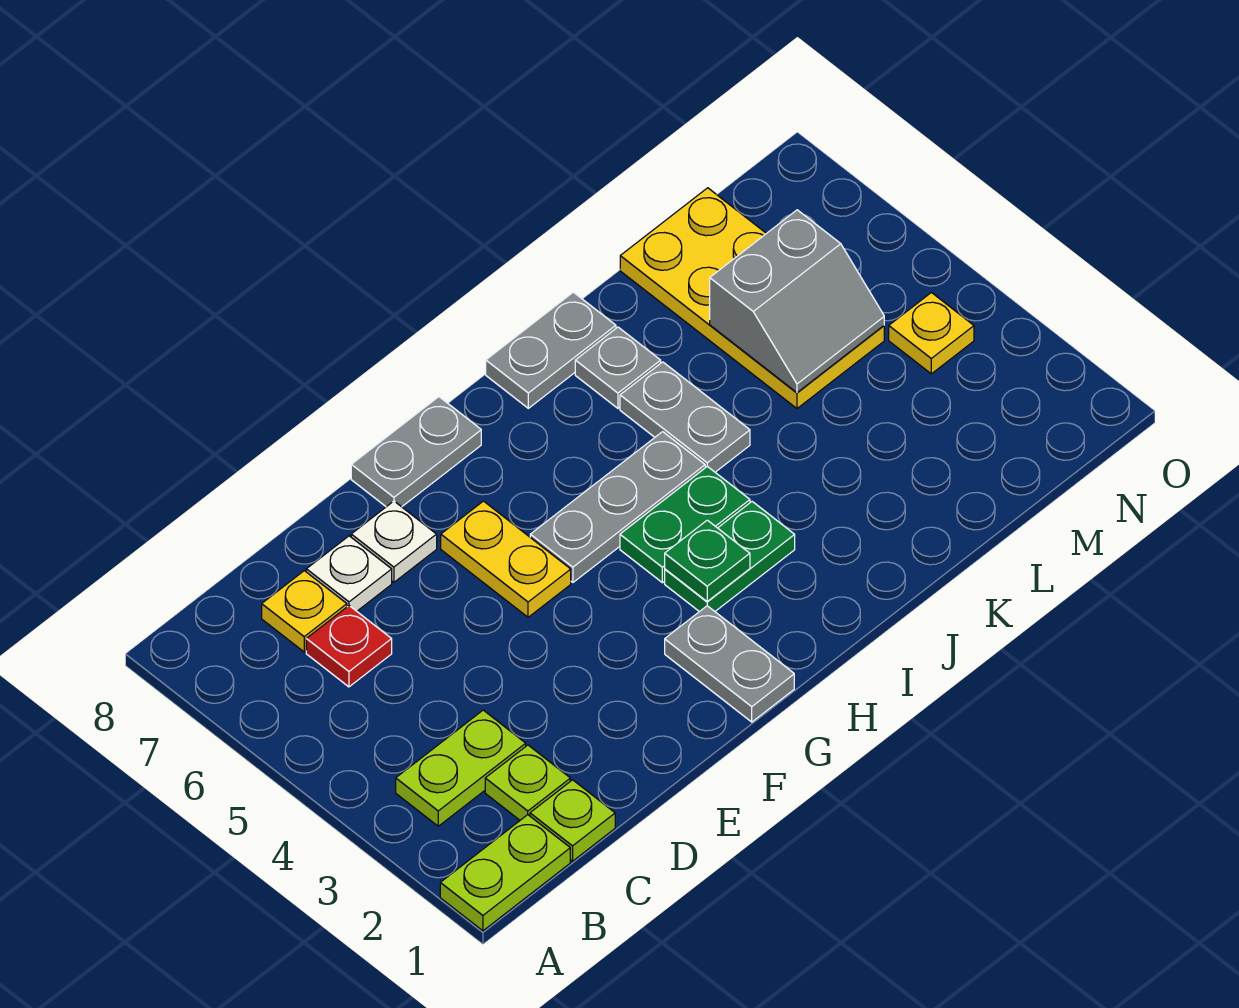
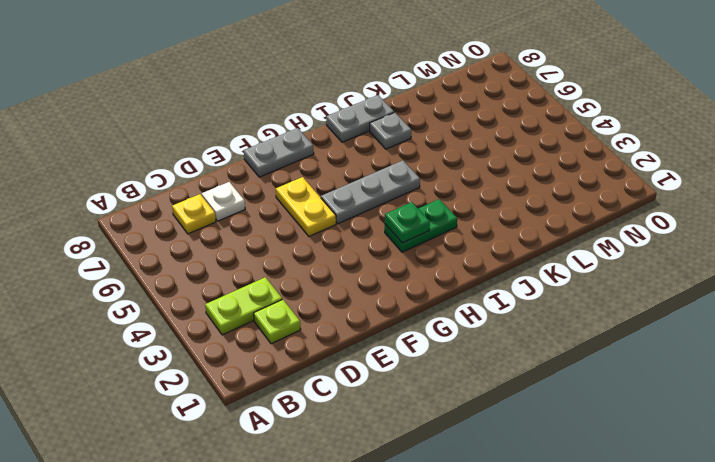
none -> lime plate A1:B1 level 1
none -> lime plate C1 level 1
none -> red plate C6 level 1

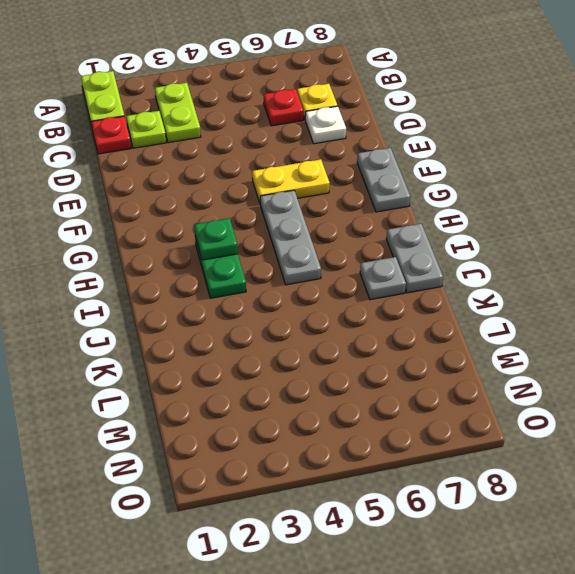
red plate C1 level 1 -> lime plate C1 level 1
none -> white plate E7 level 1
none -> grey plate G1:G2 level 1
none -> green plate H4:I4 level 1

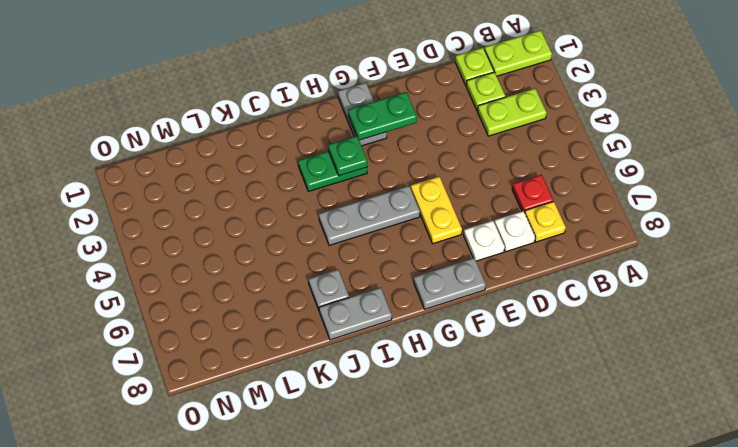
green plate F2:G2 level 2 -> green plate H4:I4 level 1
none -> grey plate J5:J6 level 1
none -> yellow plate L5:M8 level 1
none -> yellow plate N4 level 1

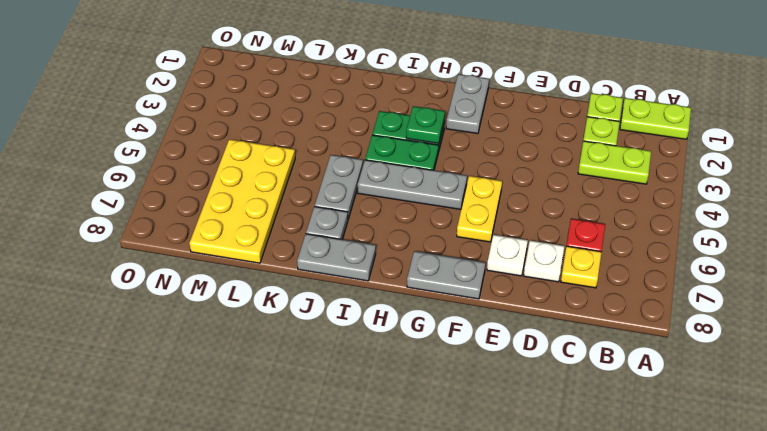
none -> yellow plate N4 level 1
none -> grey slope L5:M6 level 2 top 6

